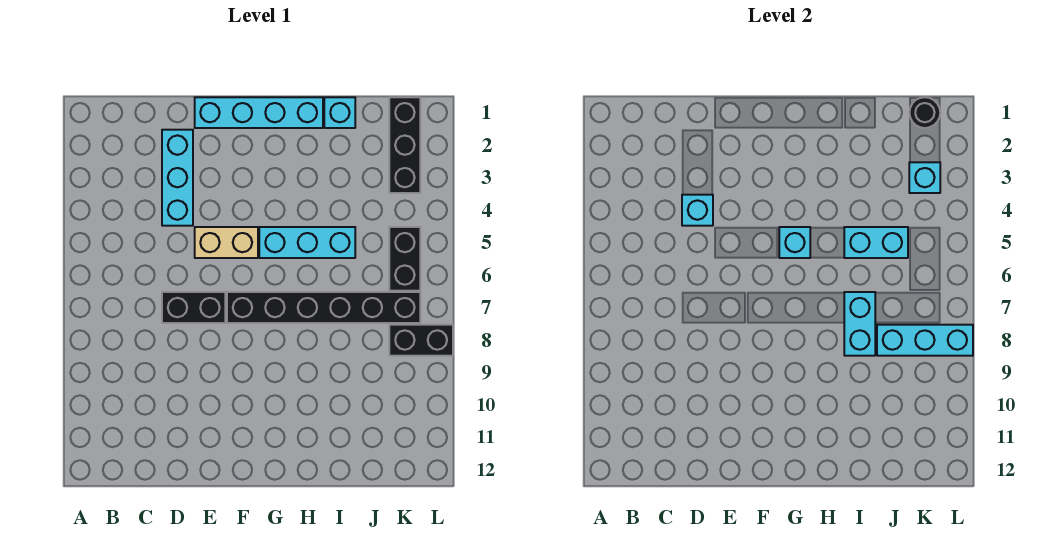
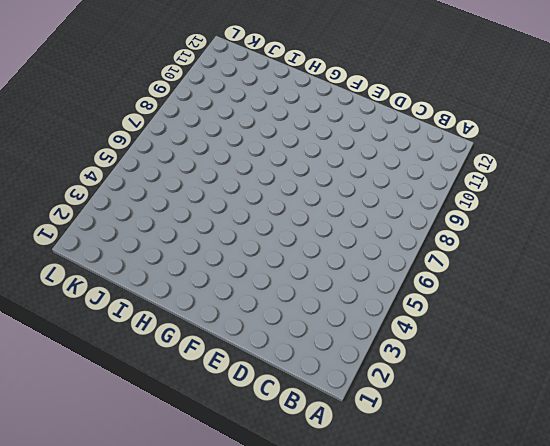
none -> cyan brick D2:D4 level 1
none -> black brick D7:E7 level 1
none -> cyan brick E1:H1 level 1

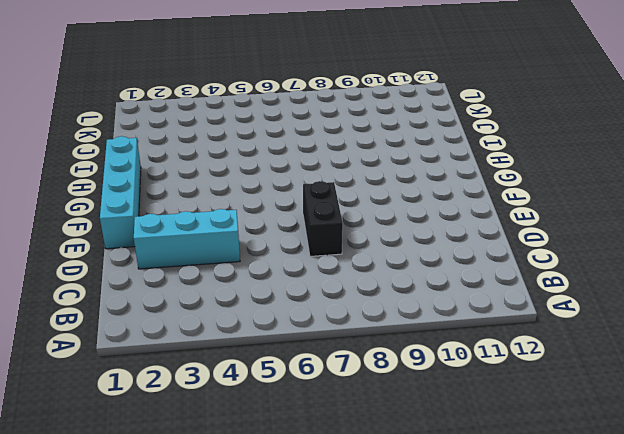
none -> tan brick E5:F5 level 1
none -> black brick F7:K7 level 1
none -> cyan brick G5:I5 level 1

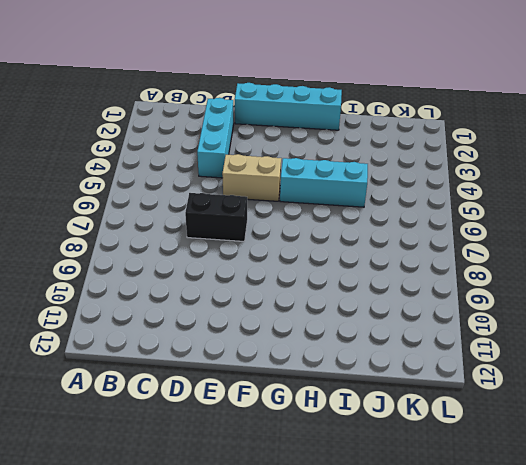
none -> black brick F7:K7 level 1
none -> cyan brick I1 level 1
none -> black brick K1:K3 level 1

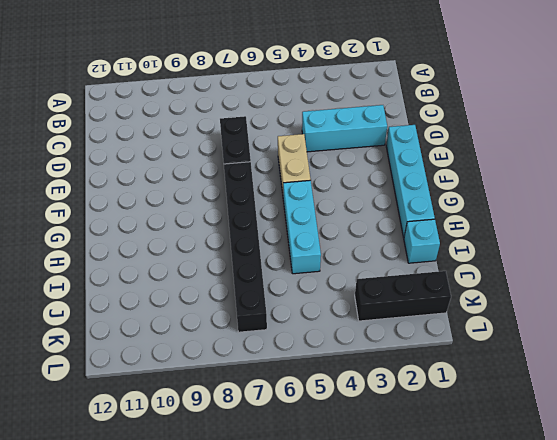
none -> black brick K5:K6 level 1
none -> black brick K8:L8 level 1
none -> cyan brick D4 level 2

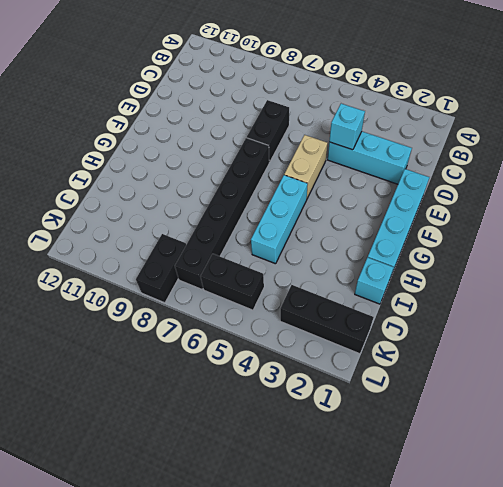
none -> cyan brick G5 level 2
none -> cyan brick I5:J5 level 2
none -> cyan brick I7:I8 level 2

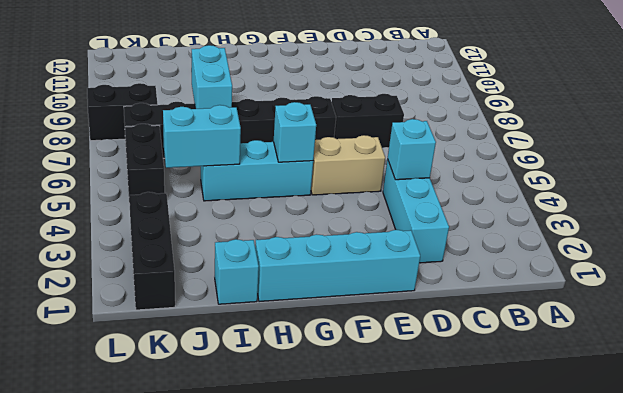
none -> cyan brick J8:L8 level 2
none -> black round brick K1 level 2
none -> cyan brick K3 level 2

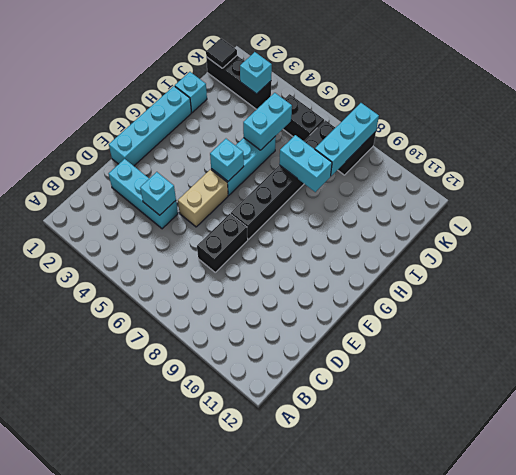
black tile K1 level 2 -> black round brick K1 level 2

